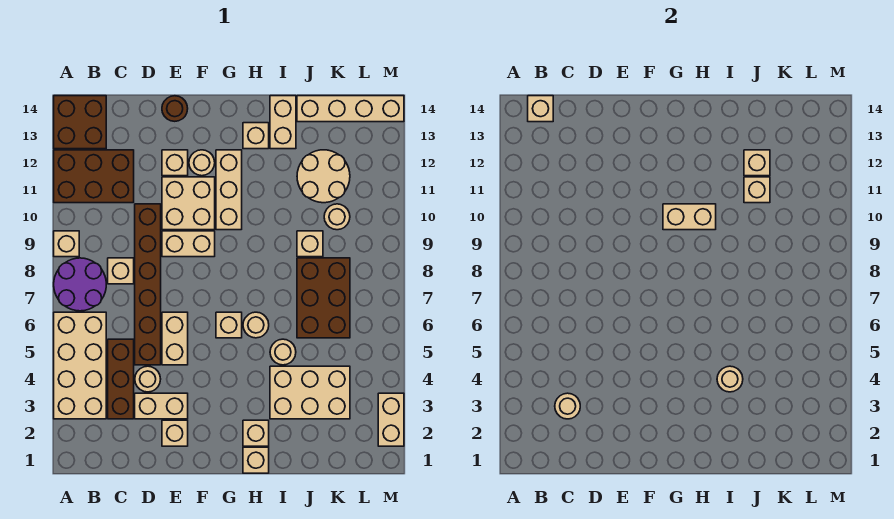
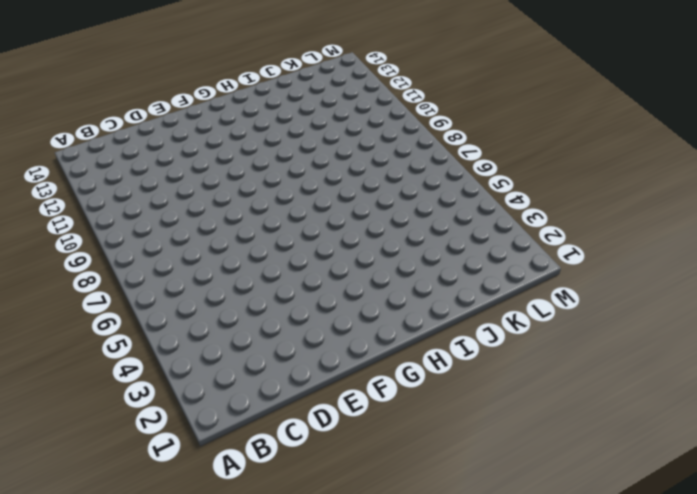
none -> tan brick A3:B6 level 1
none -> purple round brick A7:B8 level 1
none -> tan brick A9 level 1
none -> brown brick A11:C12 level 1

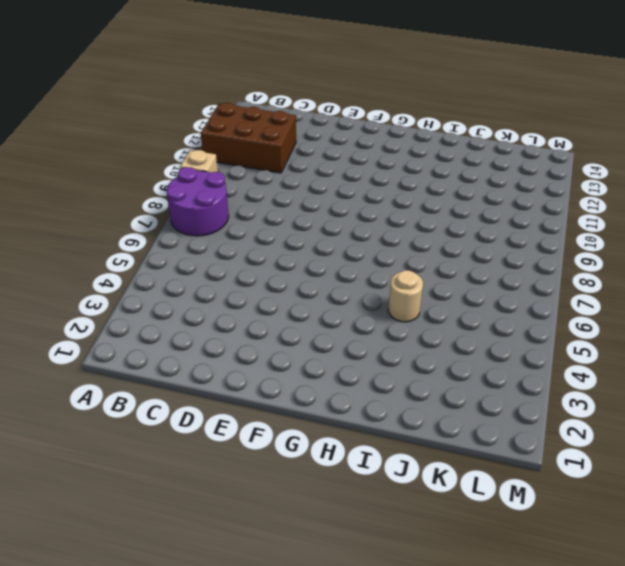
none -> tan brick A3:B6 level 1
none -> brown brick A13:B14 level 1
none -> brown brick C3:C5 level 1
none -> tan brick C8 level 1

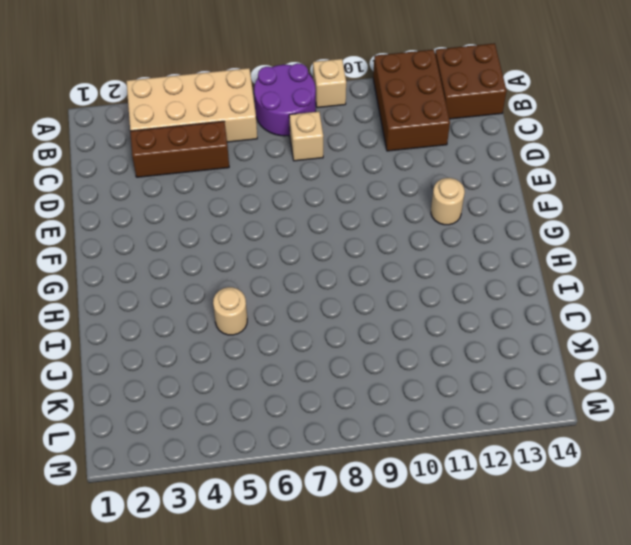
none -> tan brick D3:E3 level 1
none -> tan round brick D4 level 1
none -> brown brick D5:D10 level 1
none -> tan brick E2 level 1

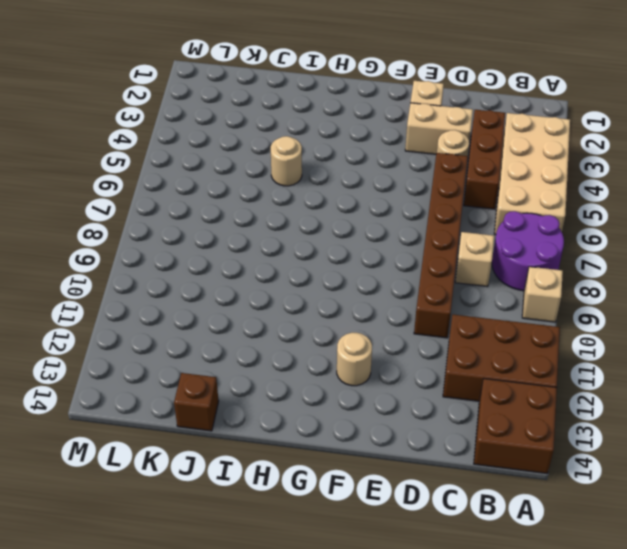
brown brick J14 level 1 -> tan brick J14:M14 level 1
none -> tan brick E5:E6 level 1
none -> tan brick E9:F9 level 1
none -> tan brick E10:F11 level 1
none -> tan brick E12 level 1

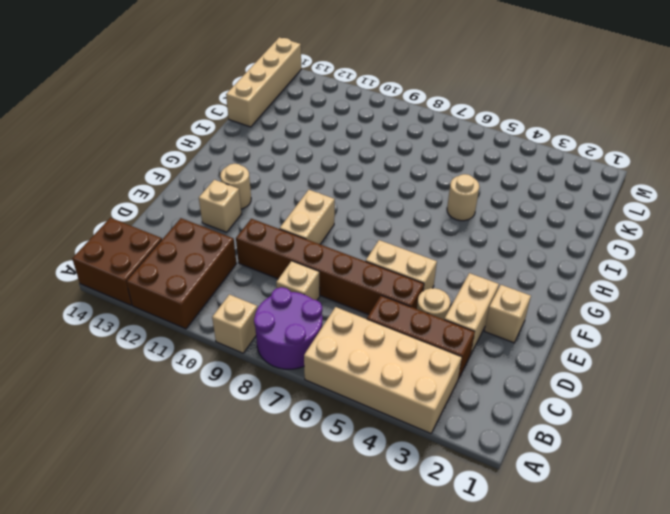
none -> tan brick E10:F11 level 1
none -> brown round brick E14 level 1
none -> tan brick G6 level 1
none -> tan brick G10:G12 level 1

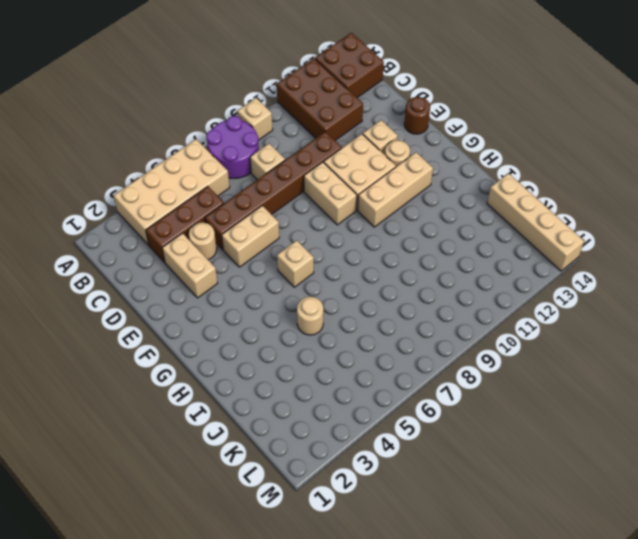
none -> tan brick E2 level 1
none -> tan brick H1 level 1
none -> tan brick H2 level 1
none -> tan round brick H6 level 1

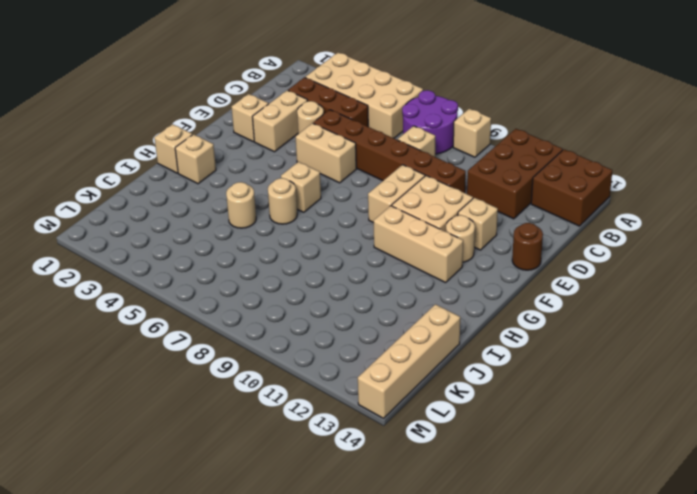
none -> tan brick H13 level 1
none -> tan brick I3:K4 level 1
none -> tan brick I13:I14 level 1
none -> brown brick J6:K8 level 1

